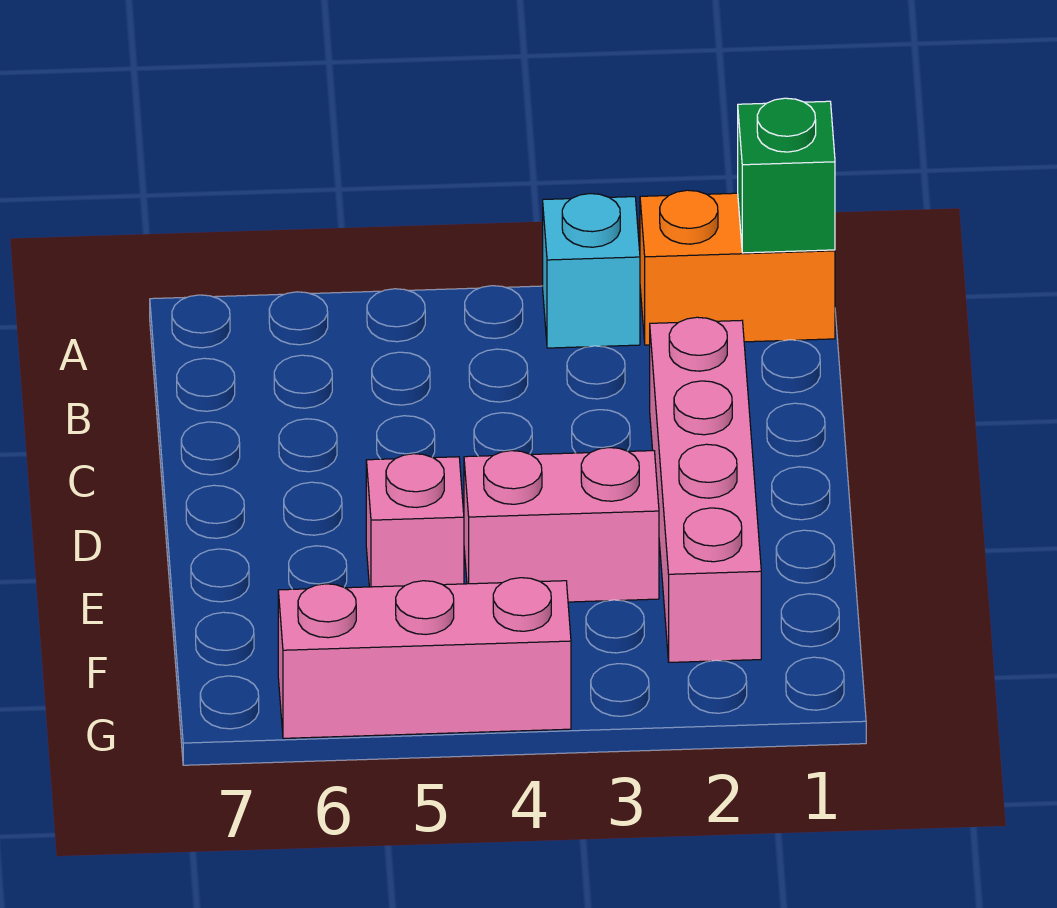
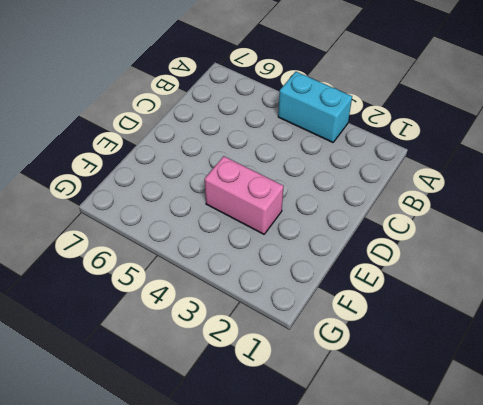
cyan brick A3:A4 level 1 -> cyan brick A3 level 1
none -> orange brick A1:A2 level 1
none -> pink brick C2:F2 level 1

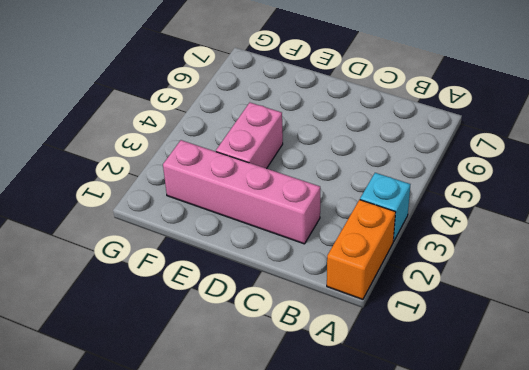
none -> pink brick E5 level 1
none -> pink brick G4:G6 level 1

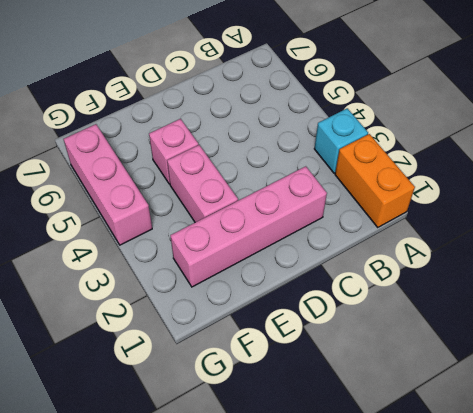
none -> green brick A1 level 2

